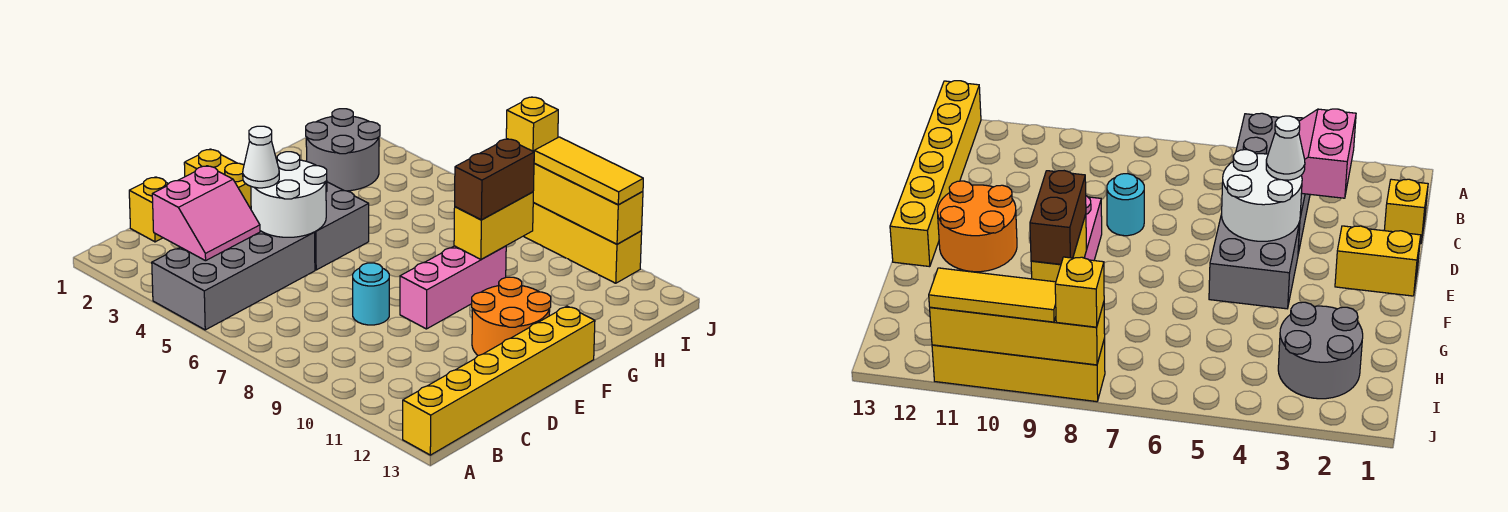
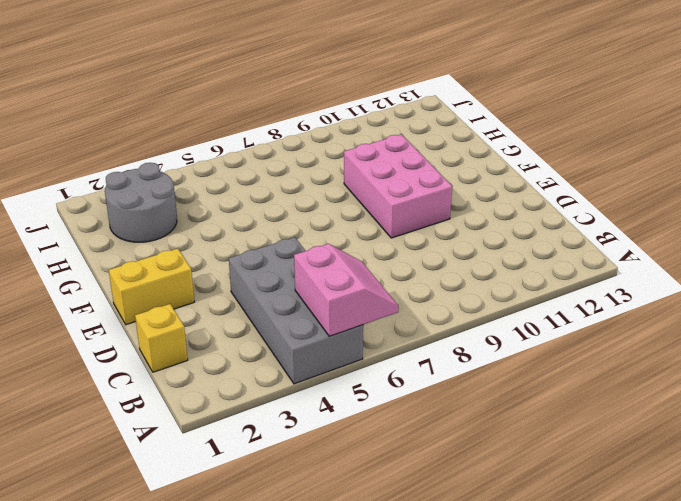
pink slope A5:B6 level 2 top 5 -> pink slope B3:C4 level 2 top 3
pink brick E9:G10 level 1 -> pink brick E9:G9 level 1
none -> yellow brick A13:F13 level 1
none -> cyan round brick D8 level 1
none -> grey brick E4:F5 level 1

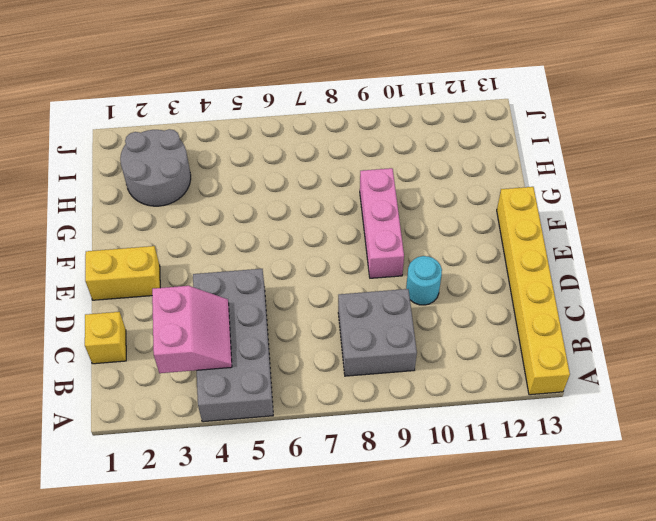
grey brick B8:C9 level 1 -> grey brick E4:F5 level 1
cyan round brick D10 level 1 -> cyan round brick D8 level 1
none -> orange round brick E11:F12 level 1
none -> yellow brick J8:J11 level 1
none -> white round brick D4:E5 level 2

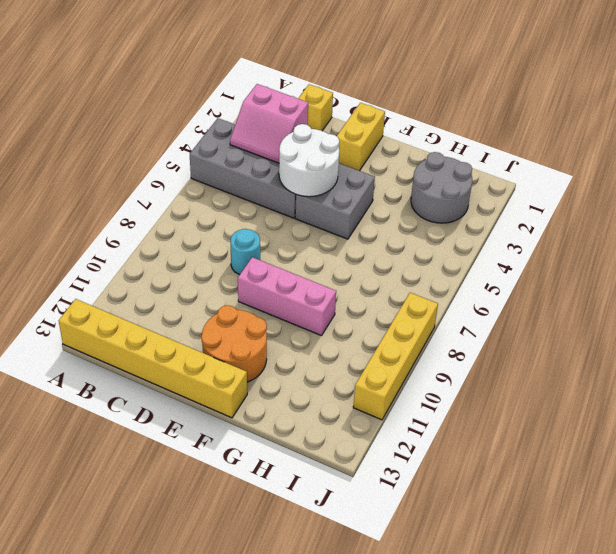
none -> yellow brick G9:H9 level 2
none -> yellow brick J8:J11 level 2
none -> white cone D4 level 3

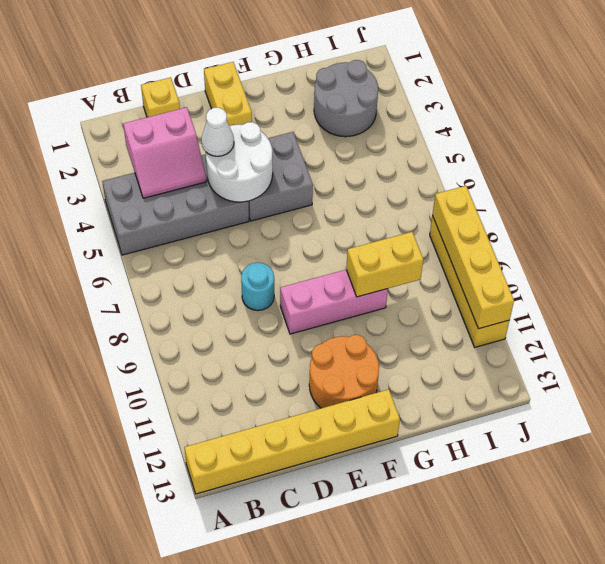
none -> brown brick G9:H9 level 3
none -> yellow brick J8 level 3
none -> yellow tile J9:J11 level 3

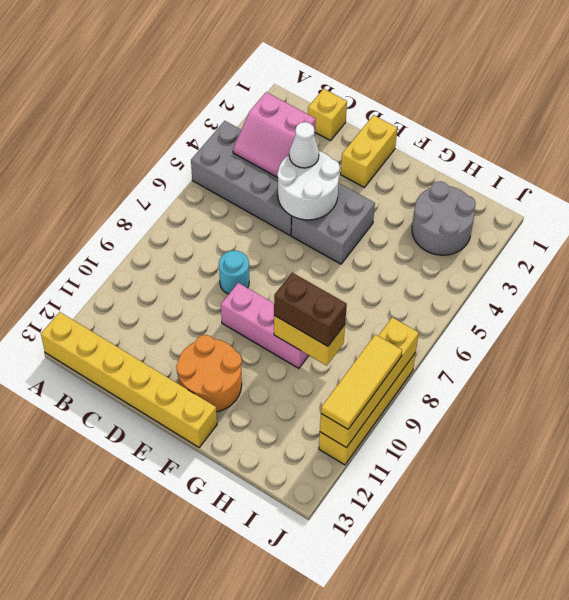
none -> yellow brick J8 level 3

